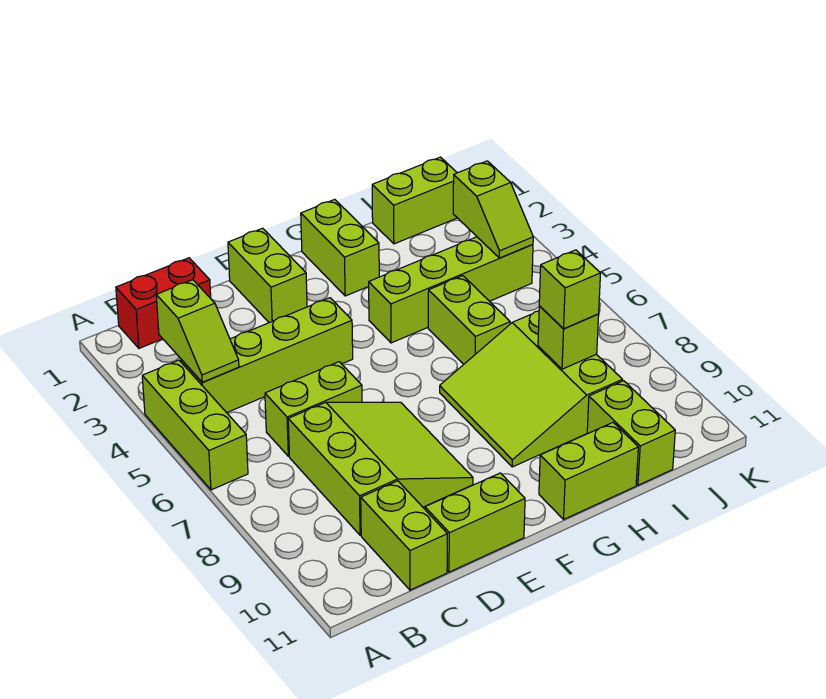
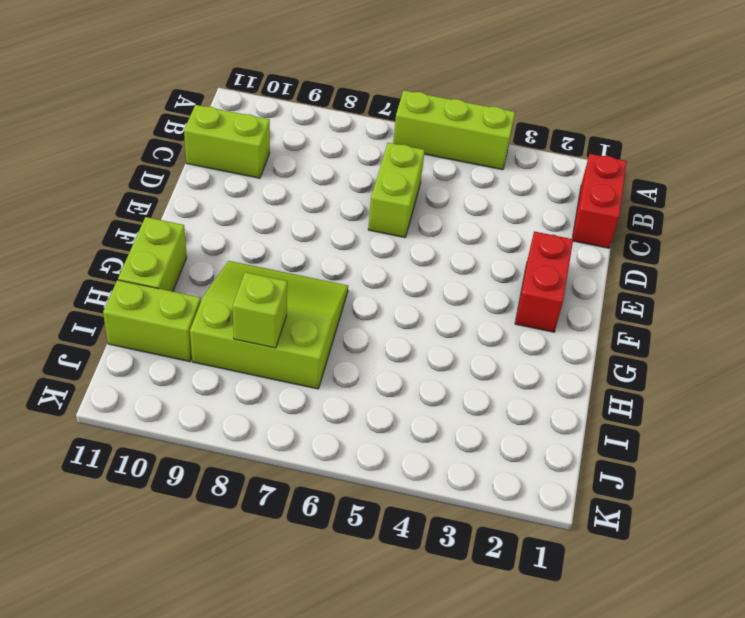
red brick E2:F2 level 1 -> lime brick E1:E2 level 1
none -> lime brick B4:E4 level 1
none -> lime slope C7:E9 level 1 top C
none -> lime brick D11:E11 level 1

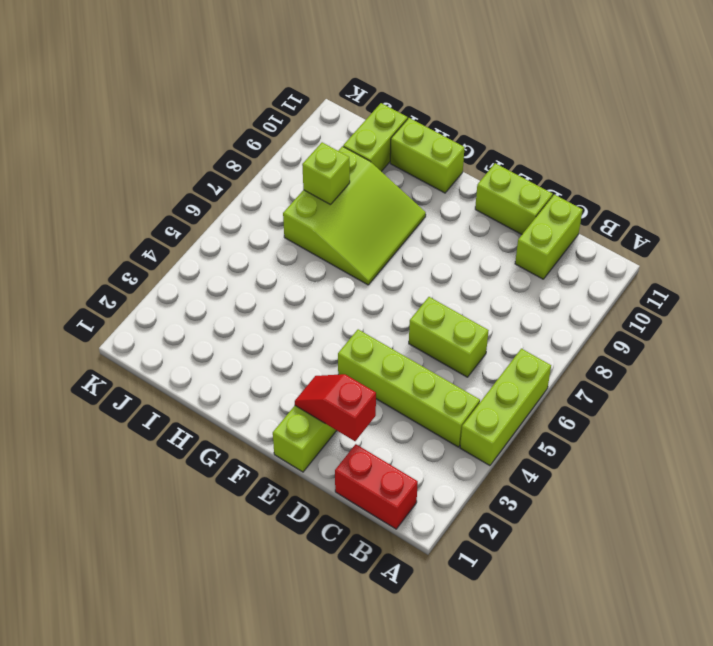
red slope D2:E2 level 2 top D -> none
none -> lime slope C7:E9 level 1 top C
none -> lime brick G1:G2 level 1
none -> lime brick G4:J4 level 1

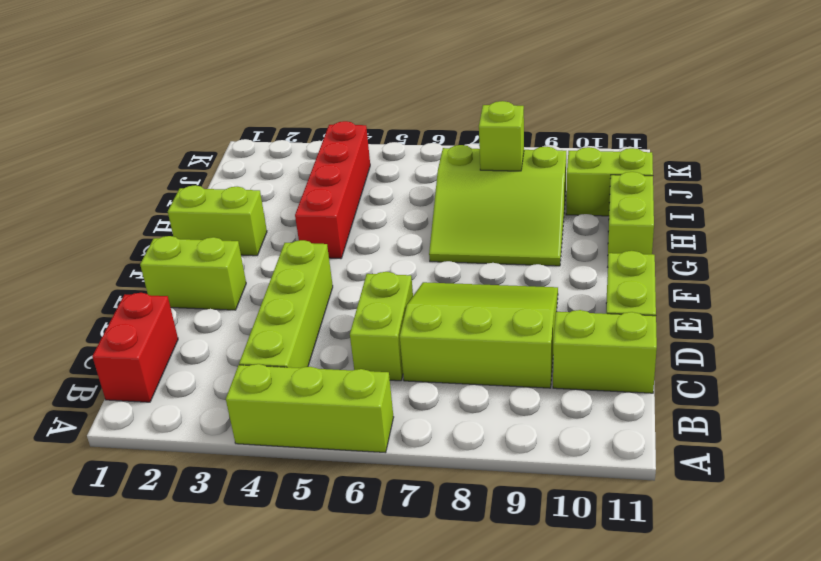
red brick G4:J4 level 1 -> lime brick G4:J4 level 1
none -> lime brick H5:H6 level 1
none -> lime brick I1:J1 level 1
none -> lime slope B3:B4 level 2 top 3

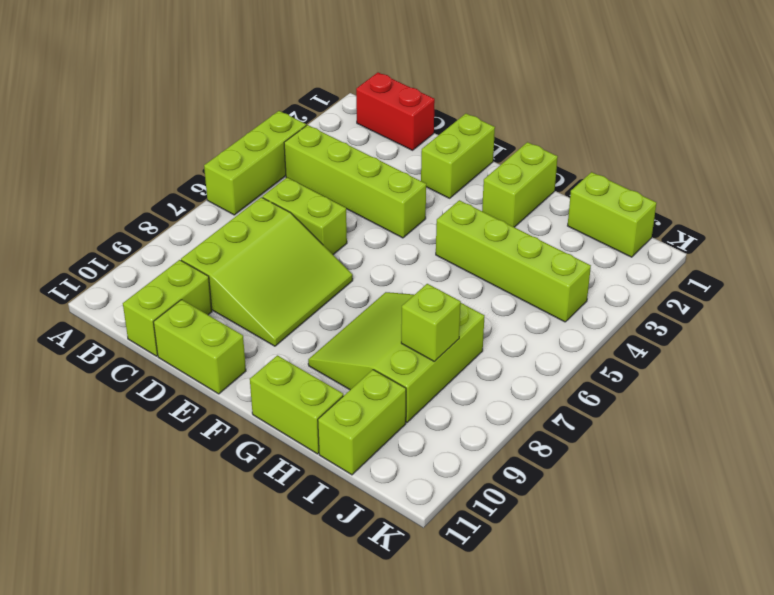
none -> lime brick H5:H6 level 1
none -> lime slope B3:B4 level 2 top 3
none -> lime slope J3:J4 level 2 top 3

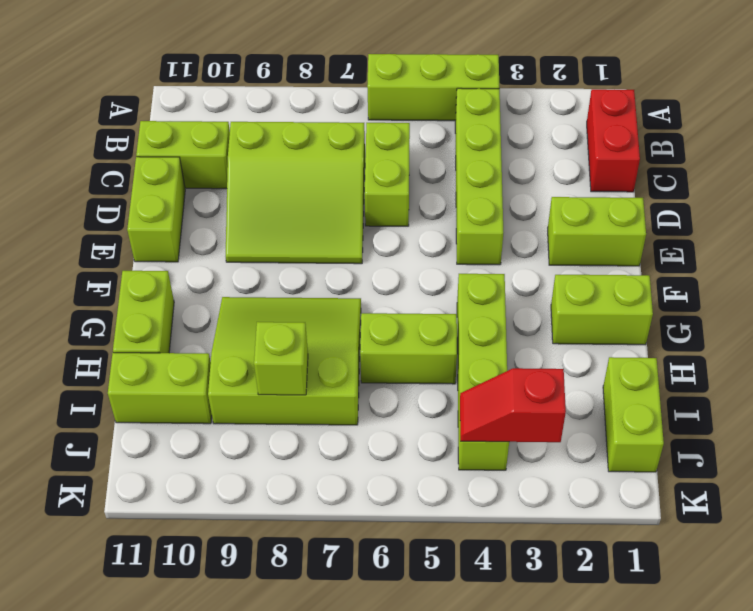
red slope J3:J4 level 2 top 3 -> lime slope J3:J4 level 2 top 3
none -> lime slope B3:B4 level 2 top 3
none -> lime brick I8 level 3

